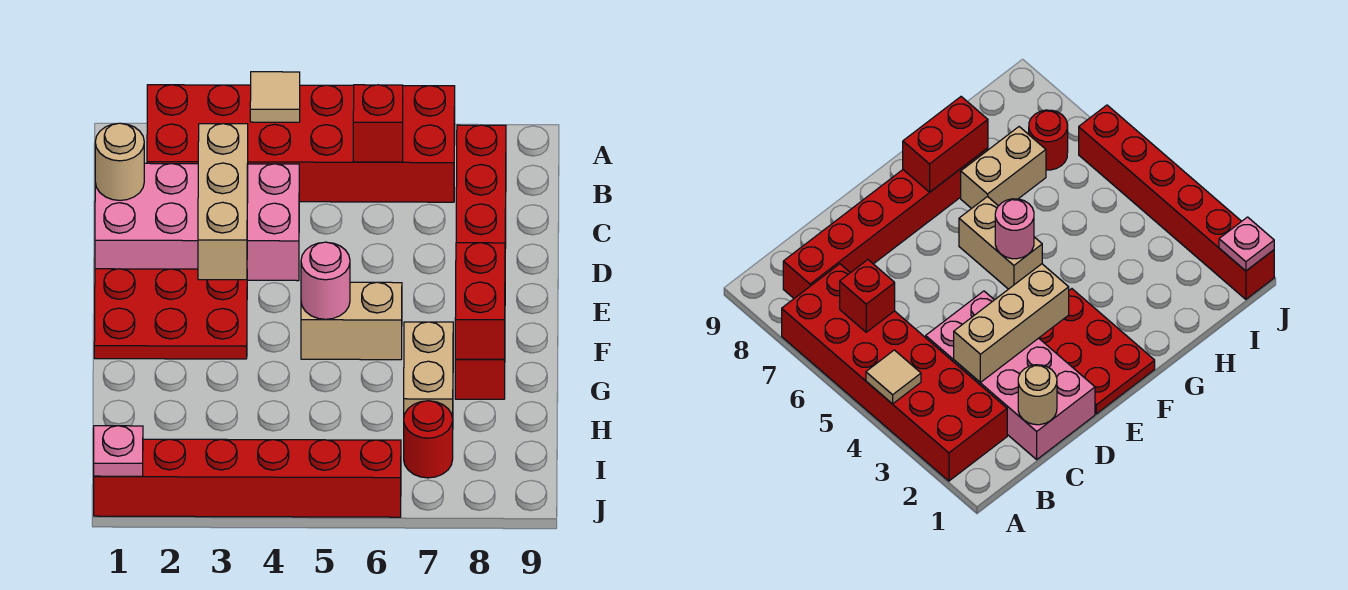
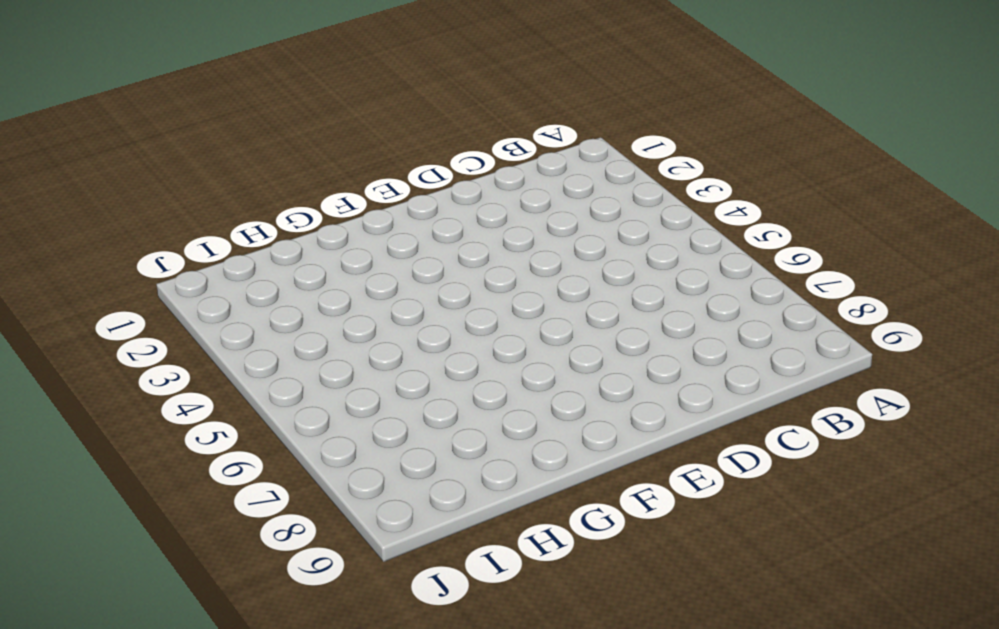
none -> red brick A2:B7 level 1
none -> red brick B8:G8 level 1
none -> pink brick C1:D4 level 1

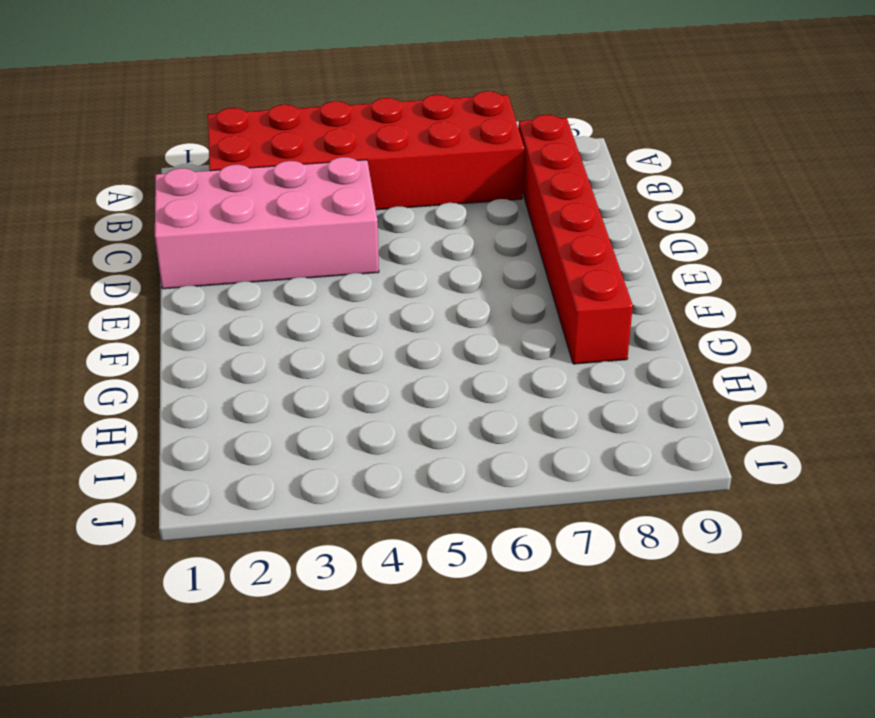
none -> red plate E1:F3 level 1
none -> tan brick F5:F6 level 1
none -> tan brick G7:H7 level 1

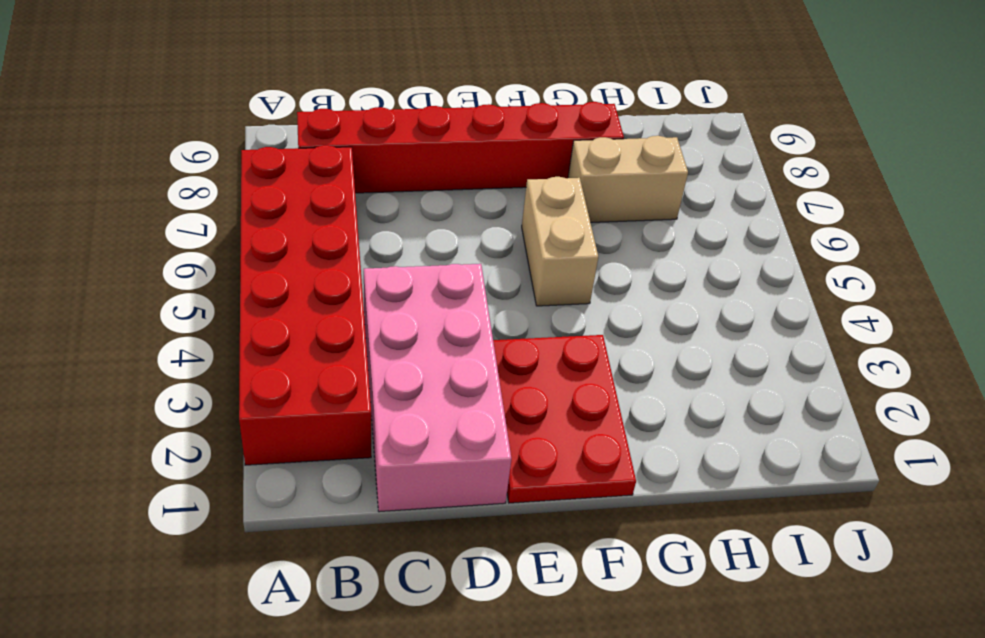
none -> red round brick I7 level 1
none -> red brick J1:J6 level 1
none -> tan tile A4 level 2

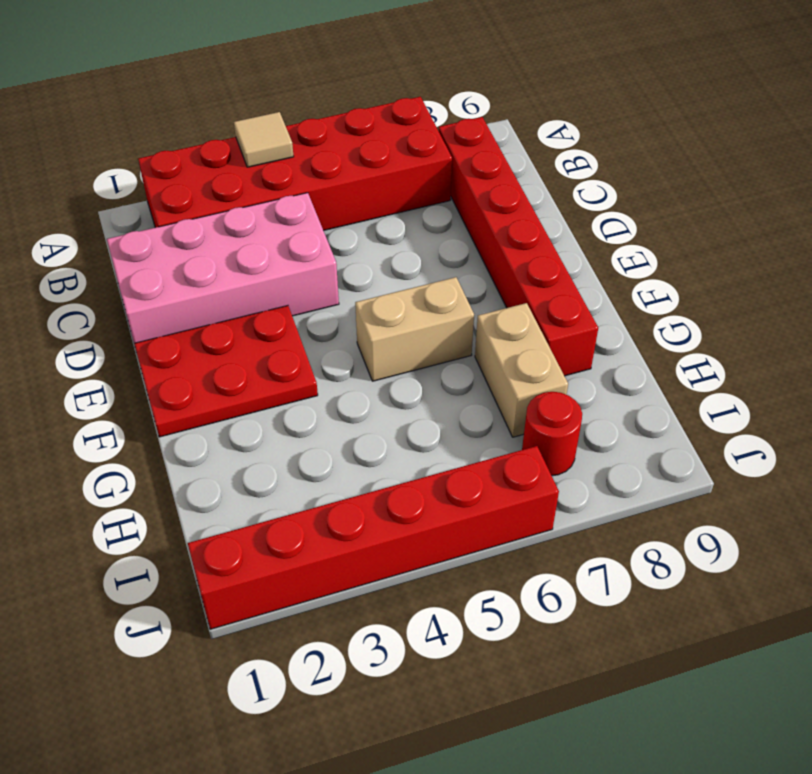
none -> red brick B6 level 2
none -> tan round brick C1 level 2
none -> tan brick C3:E3 level 2

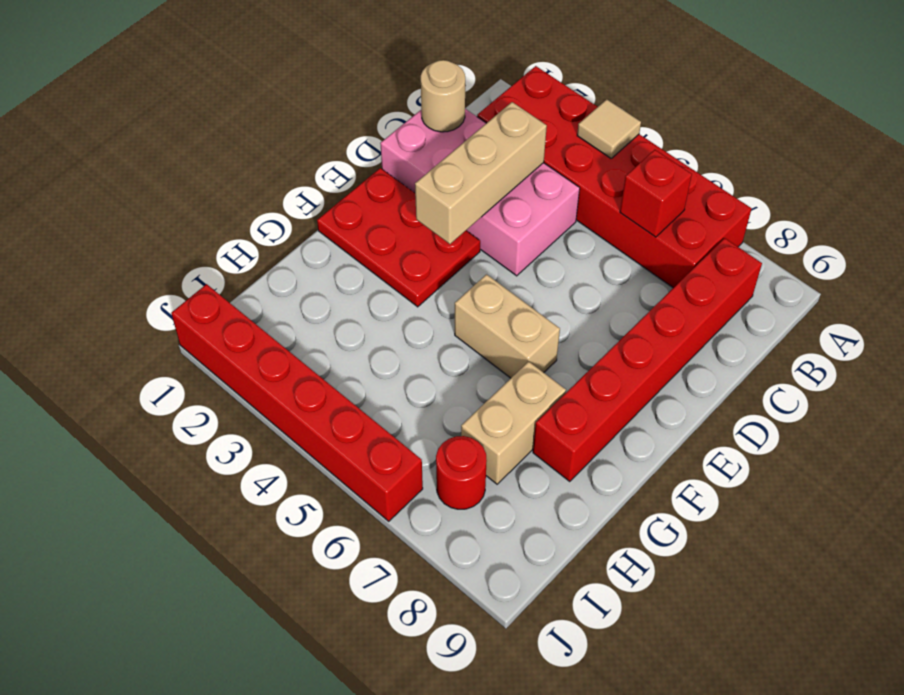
none -> pink round brick F5 level 2
none -> red brick F8:G8 level 2
none -> pink plate J1 level 2

